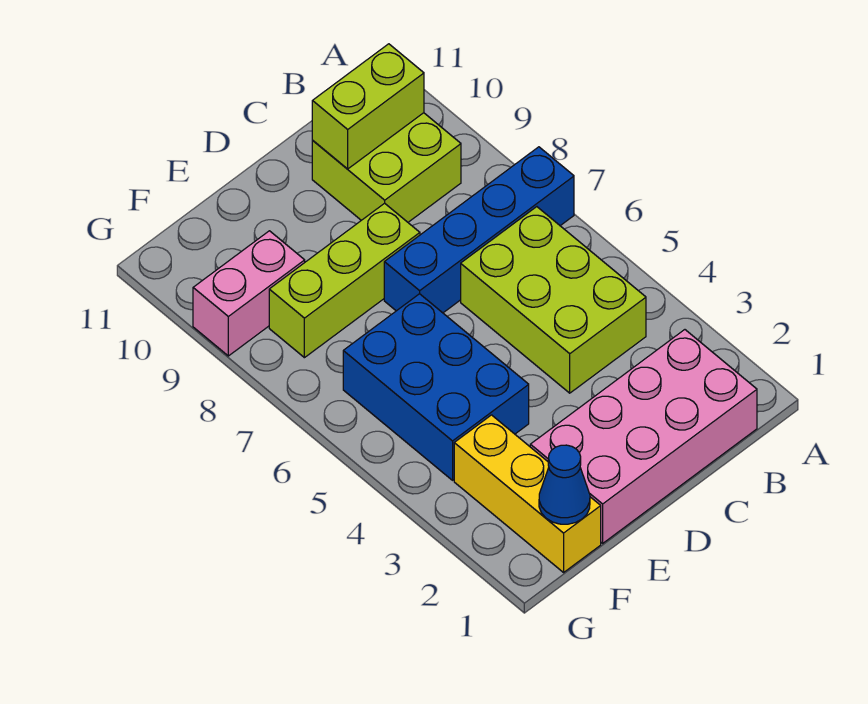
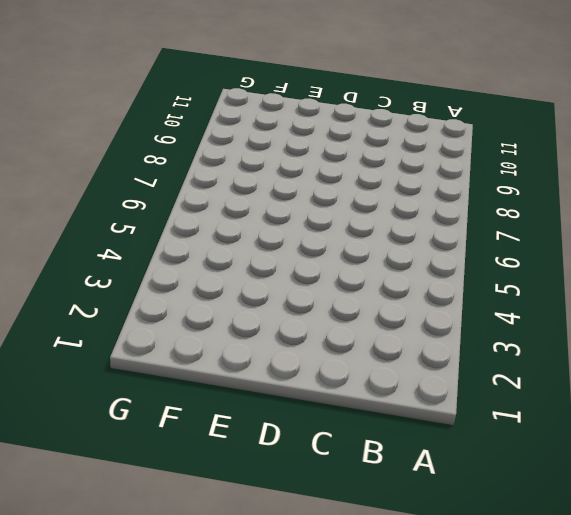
none -> blue brick A7:D7 level 1
none -> pink brick B1:E2 level 1

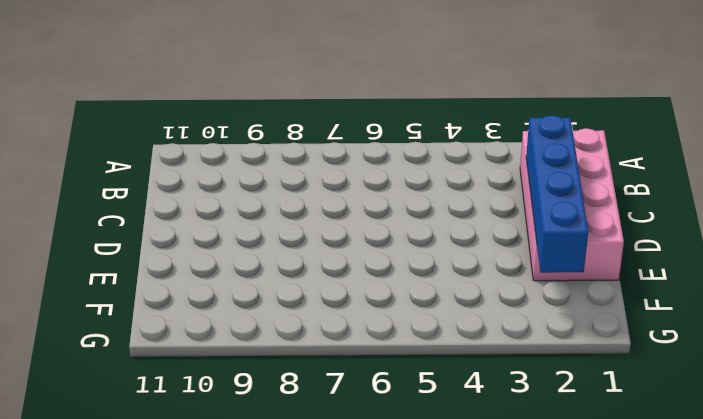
blue brick C2:F2 level 2 -> blue brick A7:D7 level 1
none -> lime brick B4:C6 level 1
none -> lime brick B9:C10 level 1

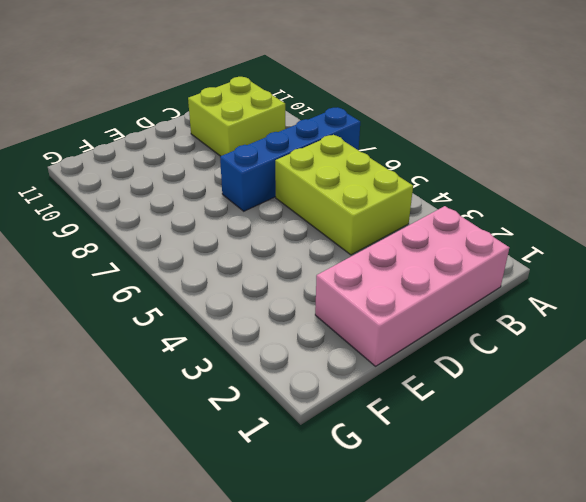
none -> lime brick D8:F8 level 1
none -> blue brick E4:F6 level 1

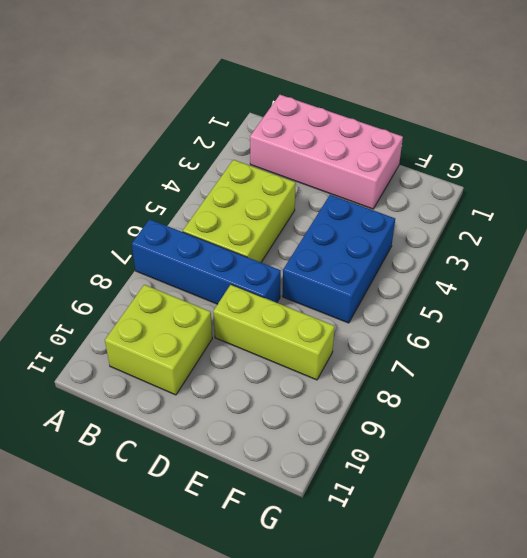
none -> yellow brick F1:F3 level 1
none -> pink brick F9:G9 level 1

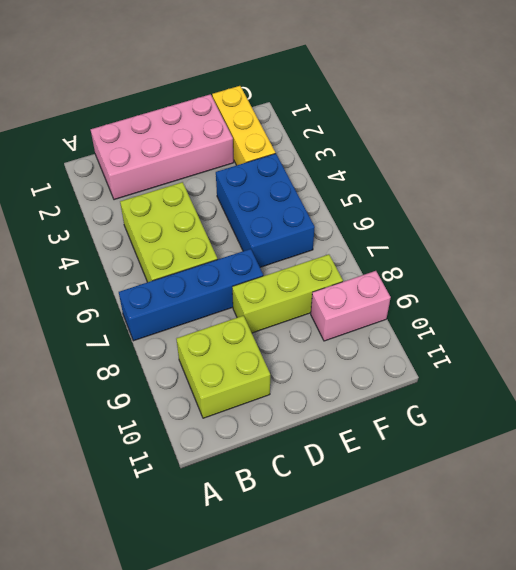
none -> lime brick B10:C10 level 2
none -> blue cone F1 level 2

